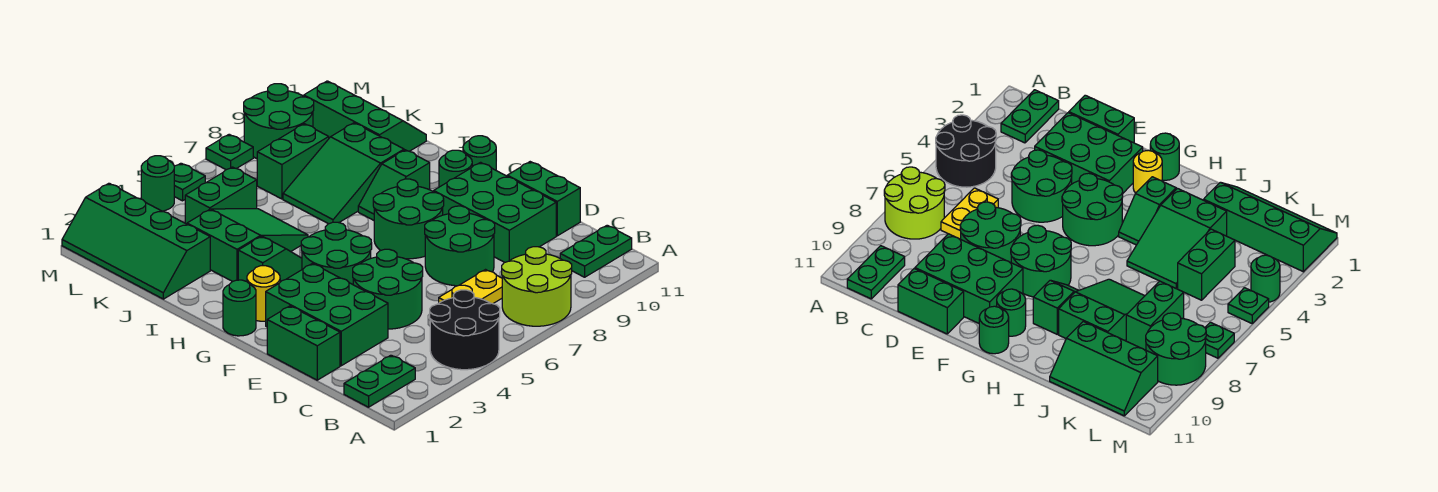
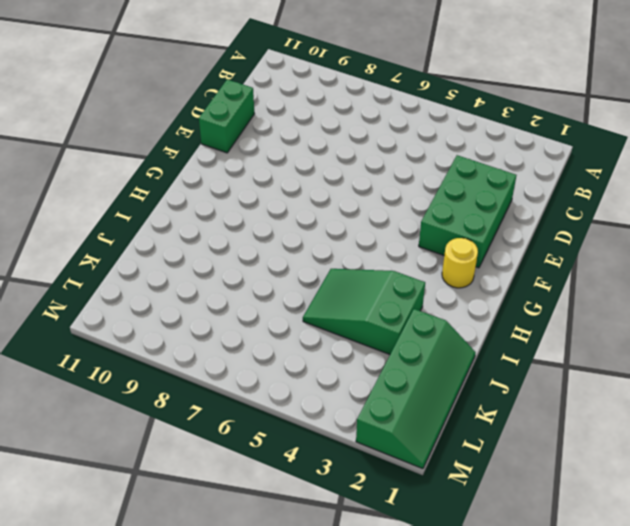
none -> black round brick A4:B5 level 1
none -> lime round brick A7:B8 level 1
none -> green plate B1:B2 level 1

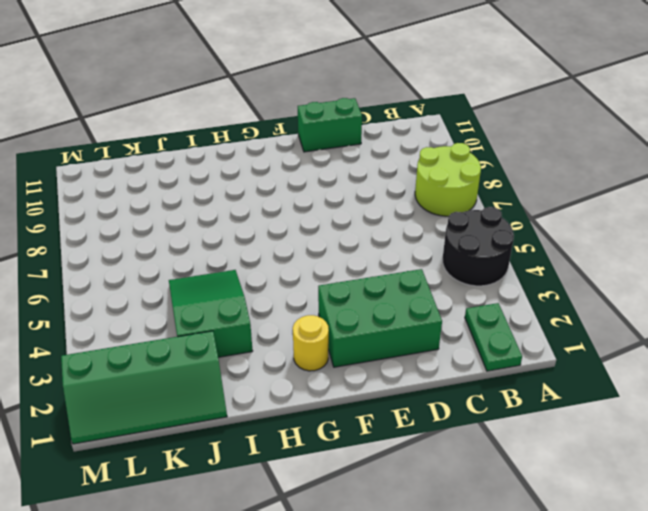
none -> green plate B10:B11 level 1
none -> yellow plate C6:C7 level 1
none -> green brick D1:E1 level 1

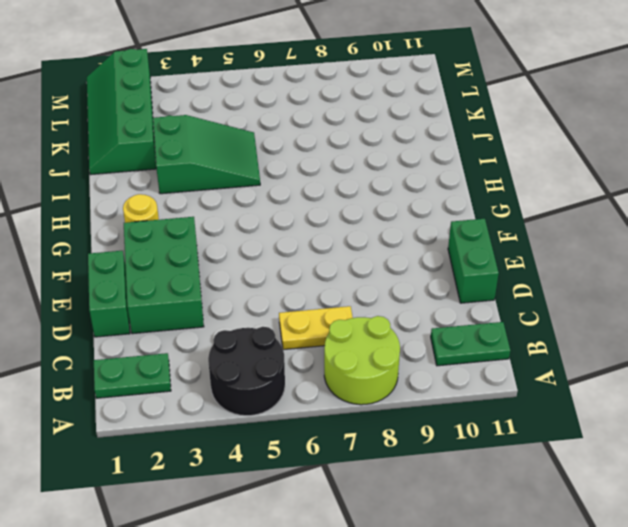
none -> green round brick D4:E5 level 1
none -> green round brick D7:E8 level 1
none -> green brick D9:F10 level 1

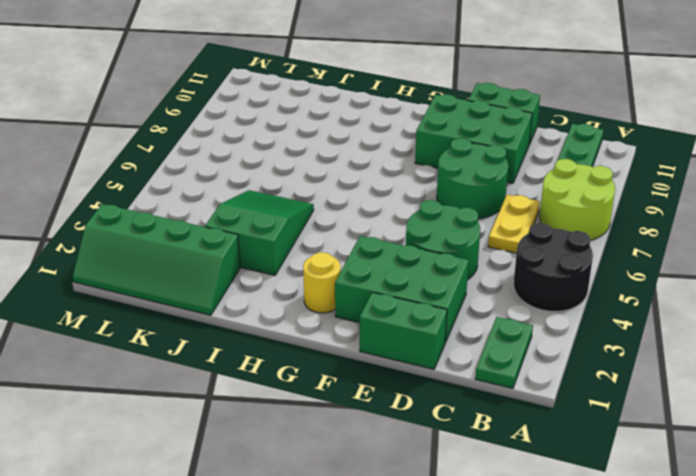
none -> green round brick F4:G5 level 1
none -> green round brick F7:G8 level 1
none -> green round brick G1 level 1

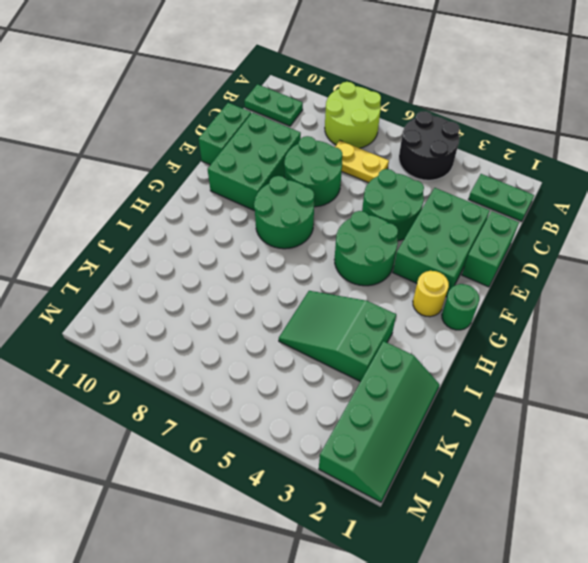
none -> green round brick G10 level 1
none -> green round brick G11 level 1
none -> green slope H3:H4 level 1 top 3

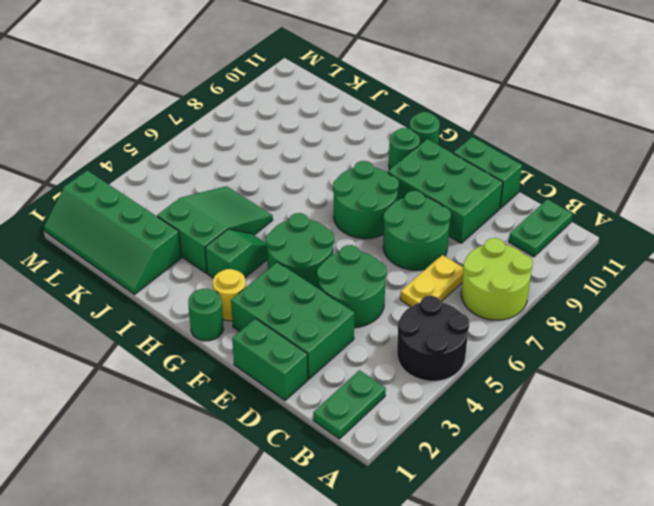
none -> green slope H8:H9 level 1 top 9
none -> green slope I7:J9 level 1 top 9
none -> green slope J10:L11 level 1 top 10

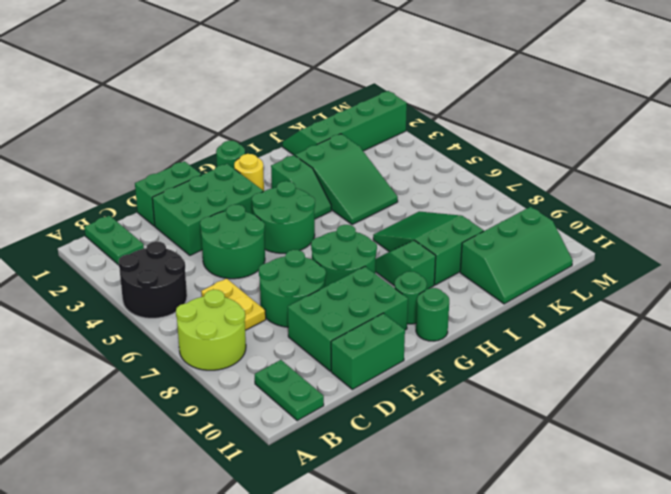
none -> green brick K4:K5 level 1
none -> green brick K7:K8 level 1
none -> green round brick L8:M9 level 1

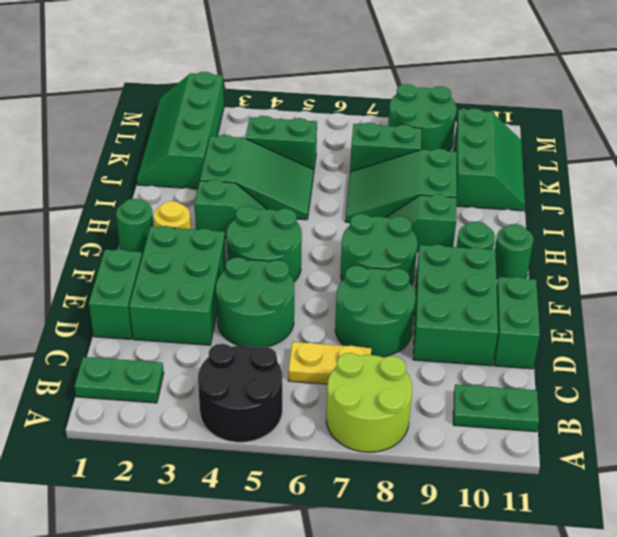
none -> green round brick M4 level 1
none -> green plate M5 level 1
none -> green plate M7 level 1

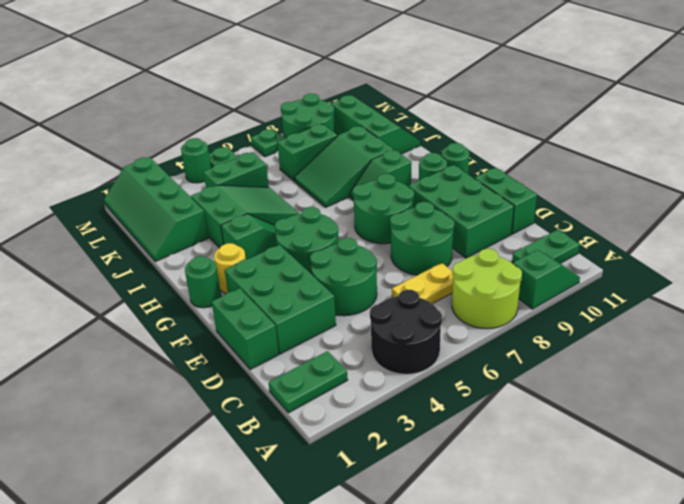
green slope A9:A10 level 1 top 9 -> none

